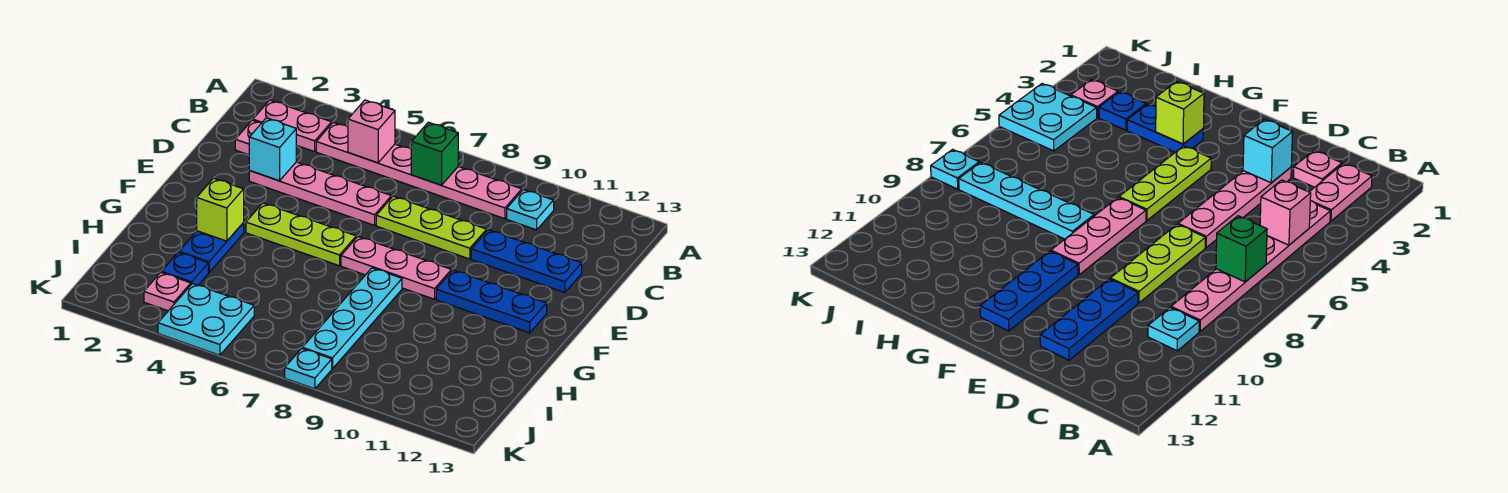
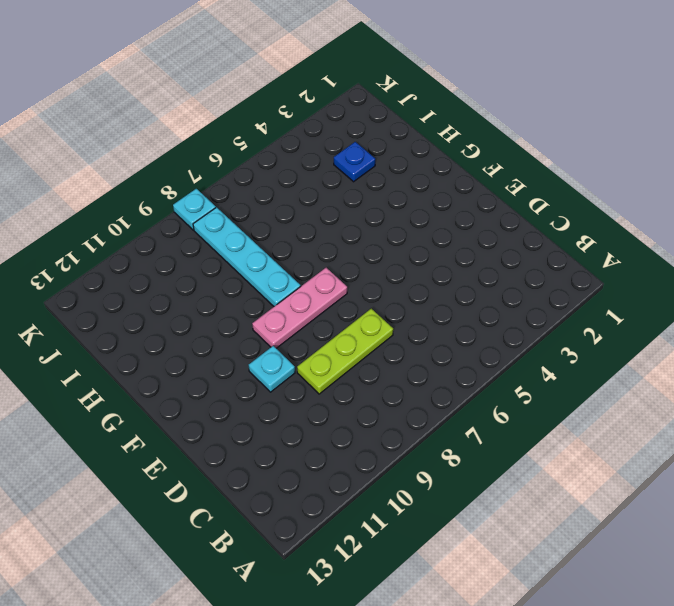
cyan plate E10 level 1 -> cyan plate B10 level 1
none -> pink plate B2:B3 level 1
none -> pink plate B4:B9 level 1
none -> pink plate C2 level 1

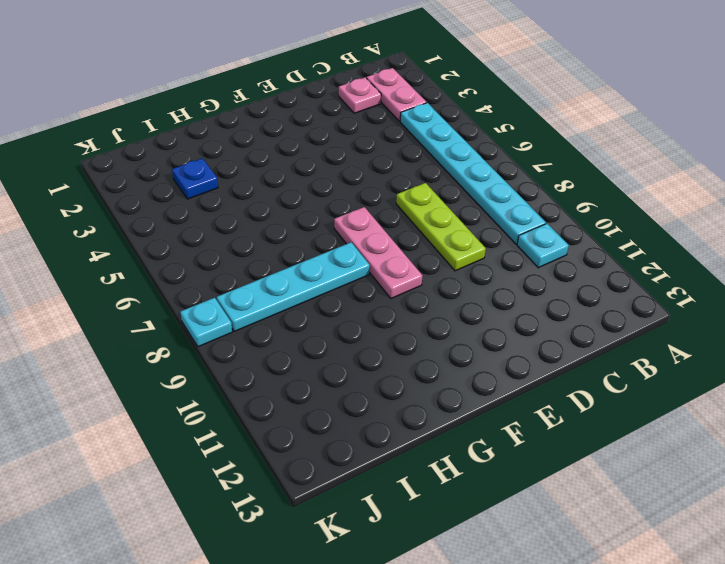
cyan plate B4:B9 level 1 -> pink plate B4:B9 level 1
none -> pink plate D3:D6 level 1
none -> blue plate D10:D12 level 1
none -> lime plate F4:F6 level 1

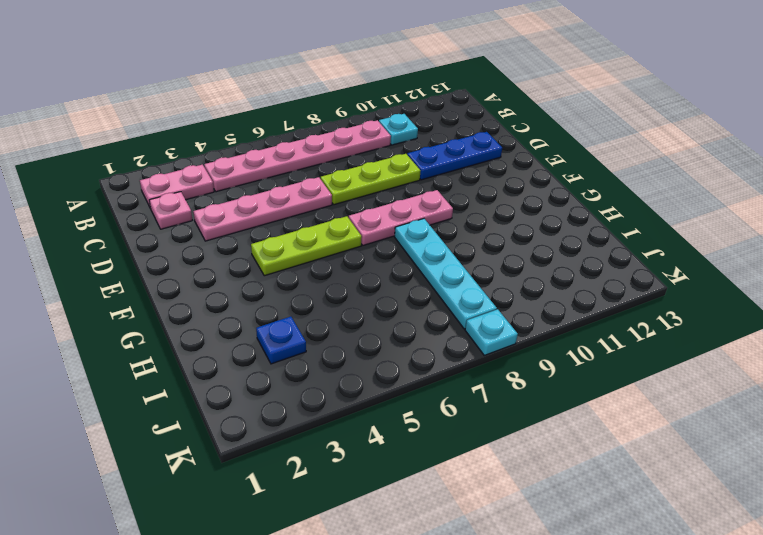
none -> blue plate F10:F12 level 1
none -> blue plate G3:H3 level 1
none -> pink plate J3 level 1

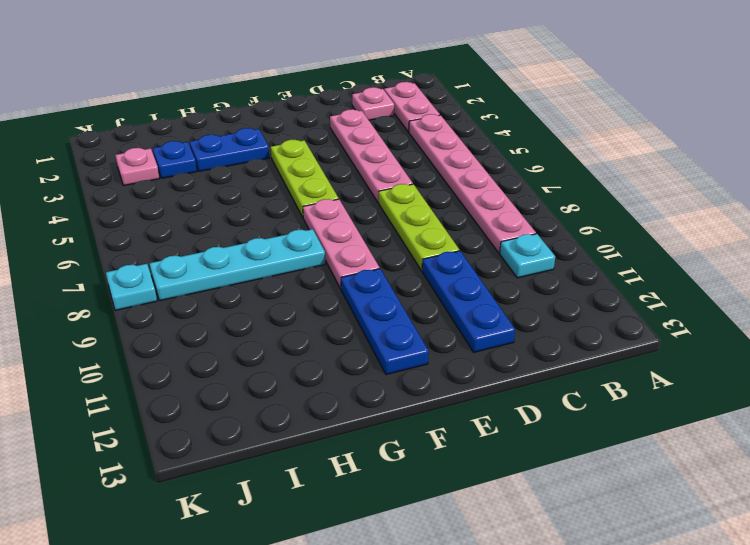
none -> cyan plate J4:K5 level 1
none -> pink brick B5 level 2
none -> green brick B7 level 2

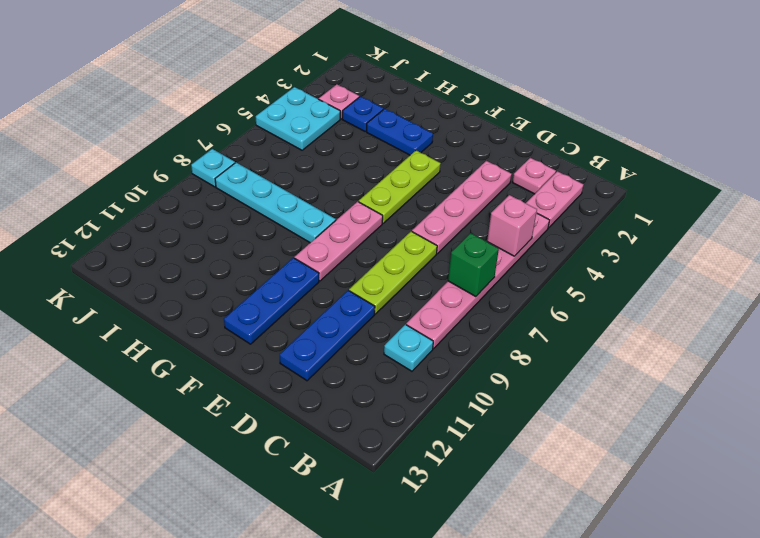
none -> cyan brick D3 level 2
none -> lime brick G3 level 2

